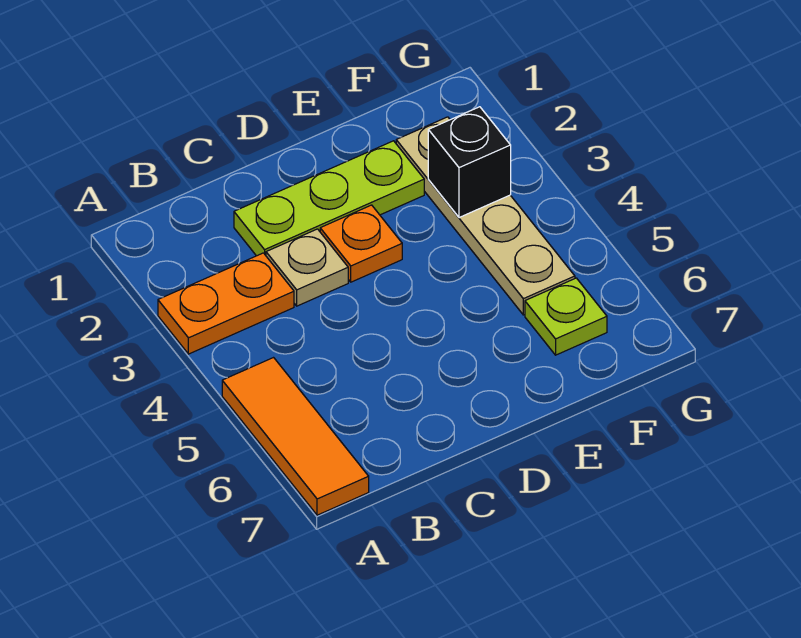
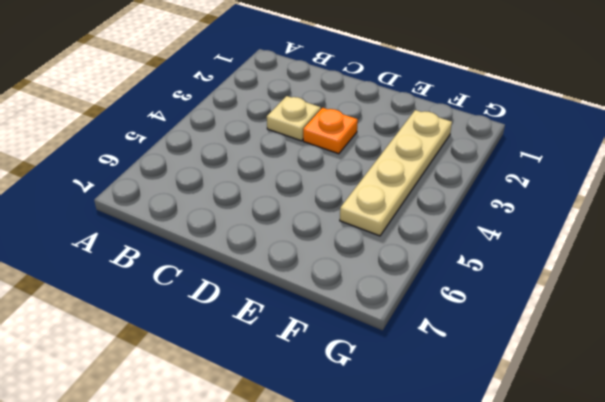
none -> orange plate A3:B3 level 1
none -> orange tile A5:A7 level 1

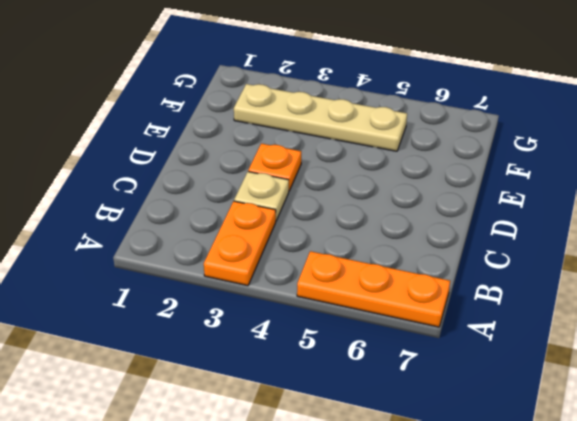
orange plate A5:A7 level 1 -> orange tile A5:A7 level 1
none -> lime plate C2:E2 level 1
none -> lime plate F6 level 1

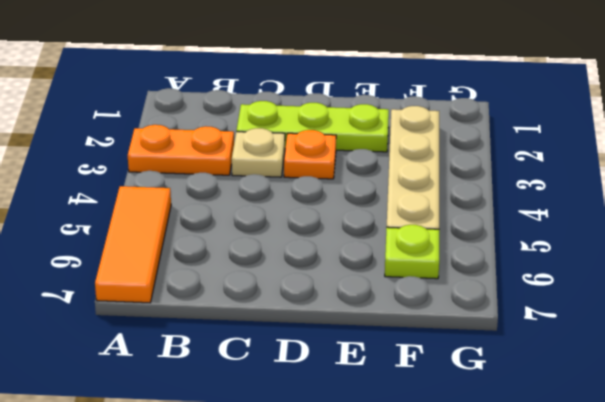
none -> black brick F3 level 2

